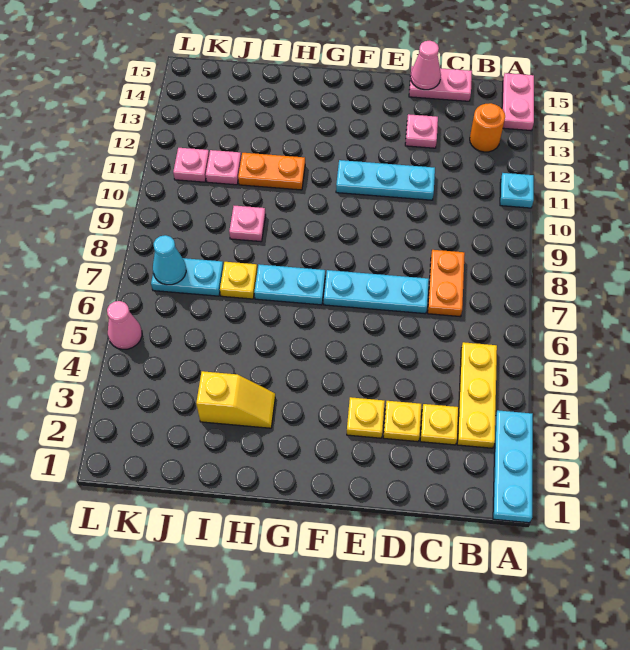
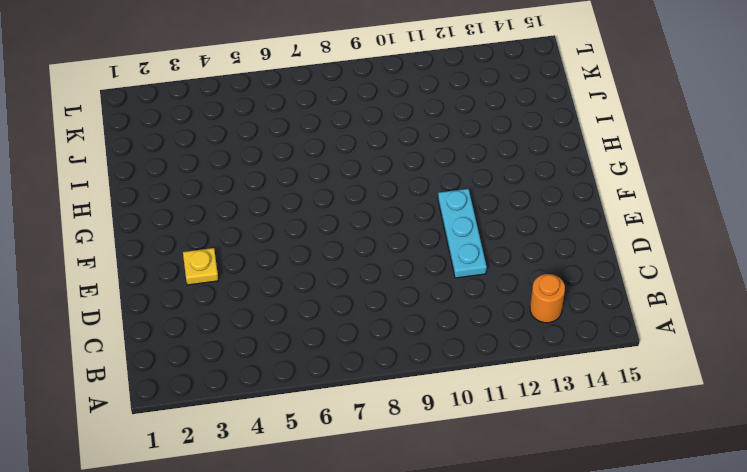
none -> cyan plate A1:A3 level 1
none -> cyan plate A11 level 1
none -> pink plate A14:A15 level 1

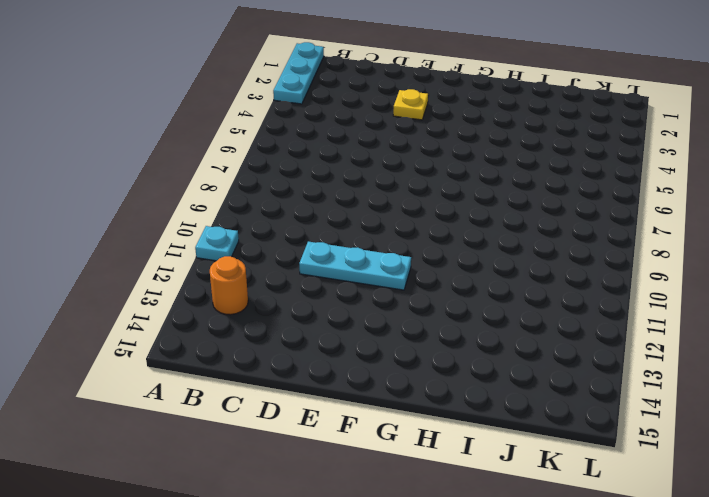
none -> pink plate A14:A15 level 1
none -> yellow plate B3:B5 level 1
none -> yellow plate C3 level 1

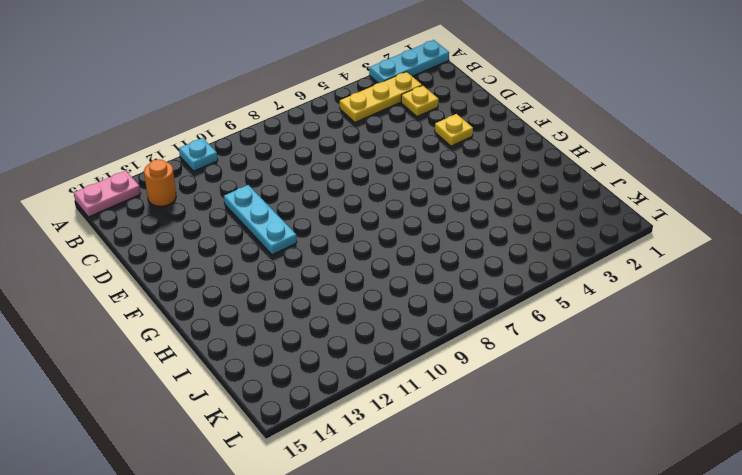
none -> orange plate C7:C8 level 1
none -> pink plate C15:D15 level 1
none -> yellow plate D3 level 1

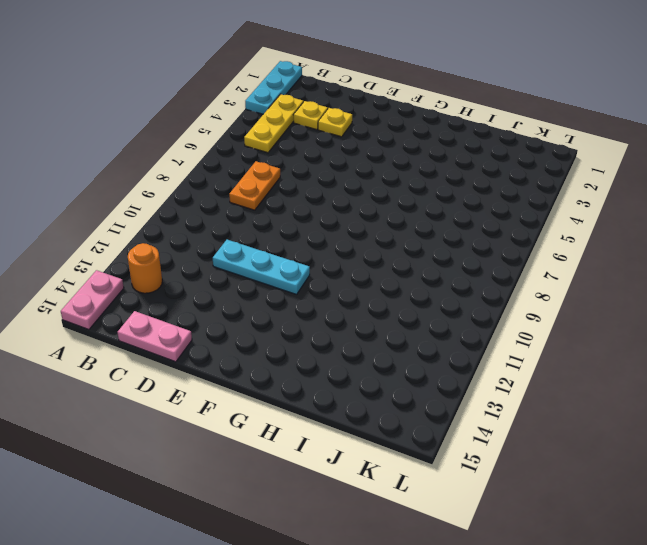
none -> cyan plate A11 level 1
none -> cyan plate D7:F7 level 1
none -> pink plate D13 level 1

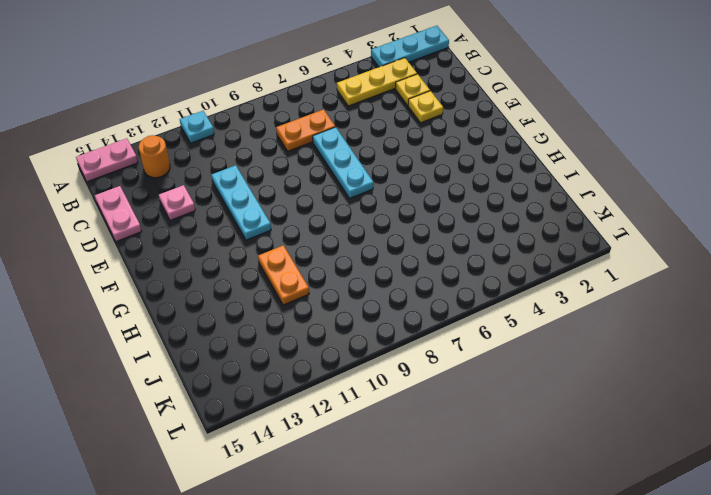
none -> yellow plate E3 level 1
none -> cyan plate G7:H7 level 1
none -> yellow slope H3:I3 level 1 top I

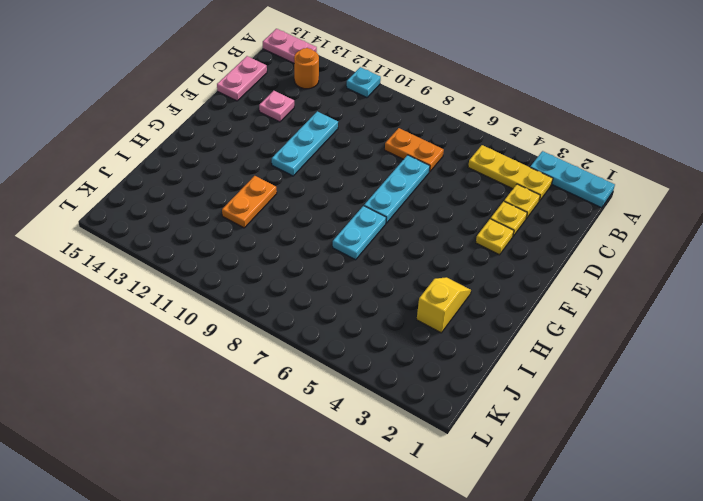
none -> yellow plate I7 level 1
none -> pink plate I9 level 1
none -> cyan plate J7:K7 level 1

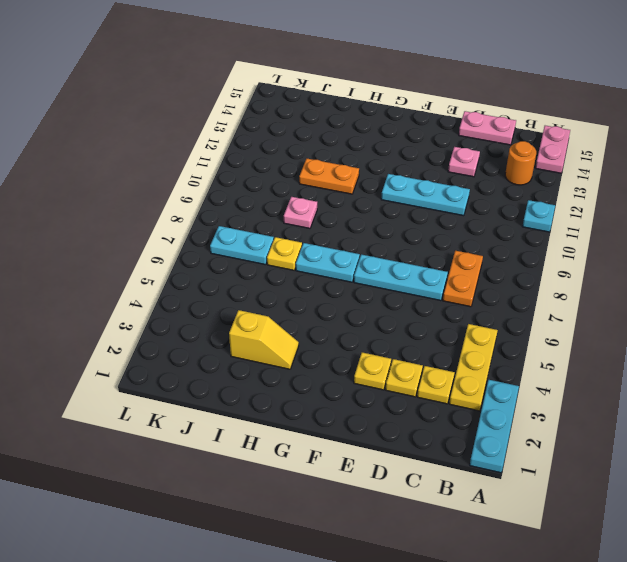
none -> pink plate J11 level 1
none -> pink plate K11 level 1
none -> pink cone L5 level 1

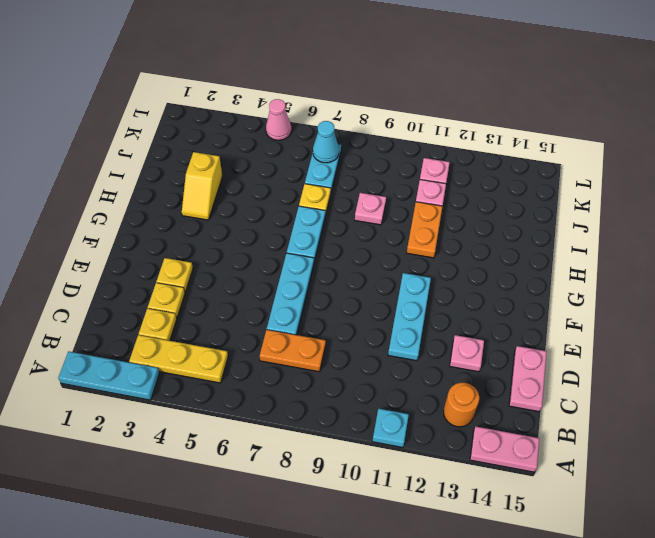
none -> pink cone D15 level 2

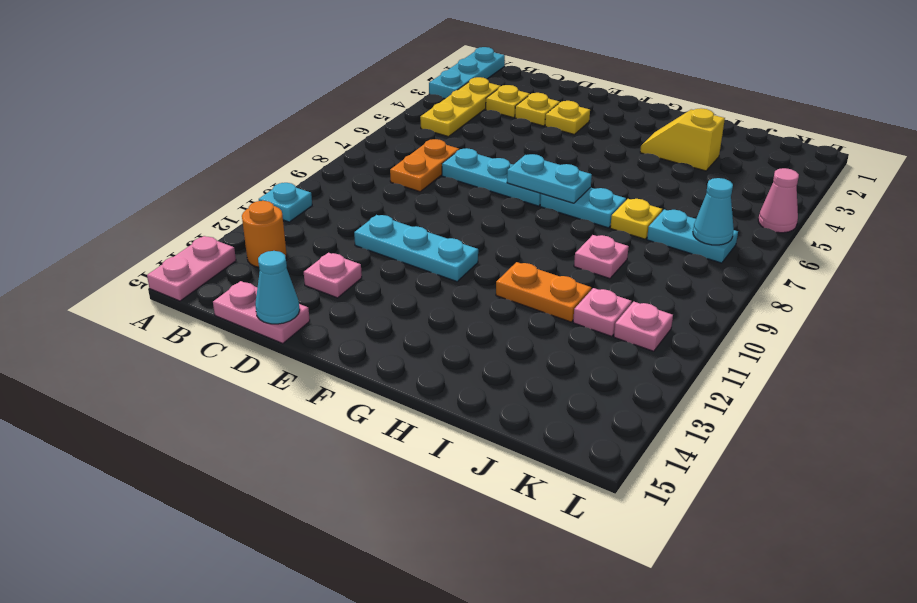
cyan cone D15 level 2 -> pink cone D15 level 2
cyan plate F7:G7 level 2 -> none

